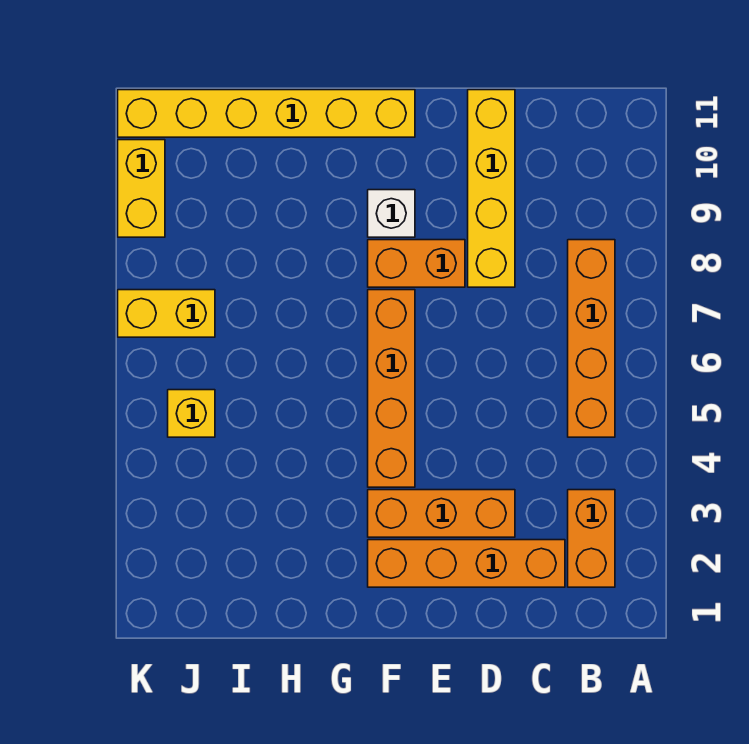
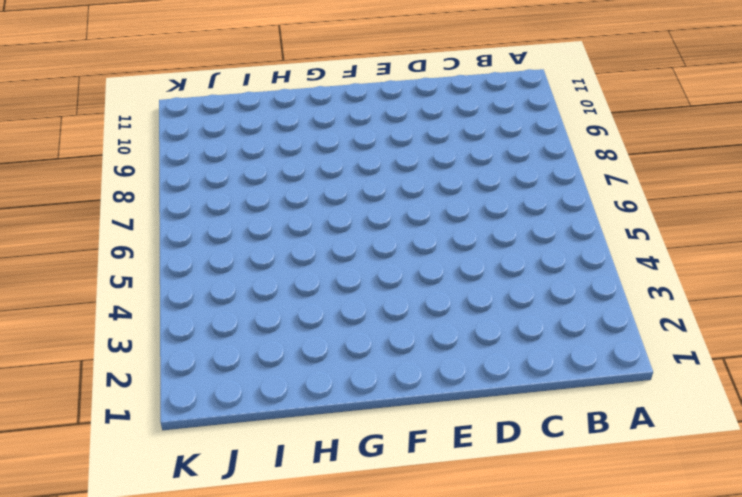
none -> orange brick B2:B3 level 1
none -> orange brick B5:B8 level 1
none -> orange brick C2:F2 level 1

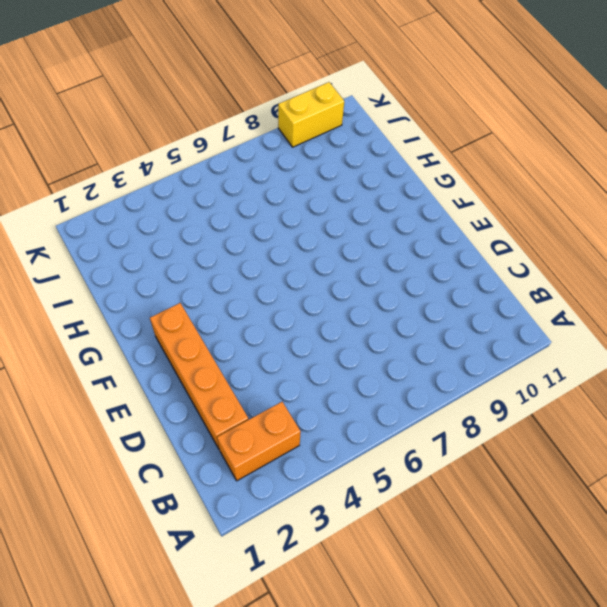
none -> orange brick B5:B8 level 1
none -> orange brick D3:F3 level 1
none -> yellow brick D8:D11 level 1

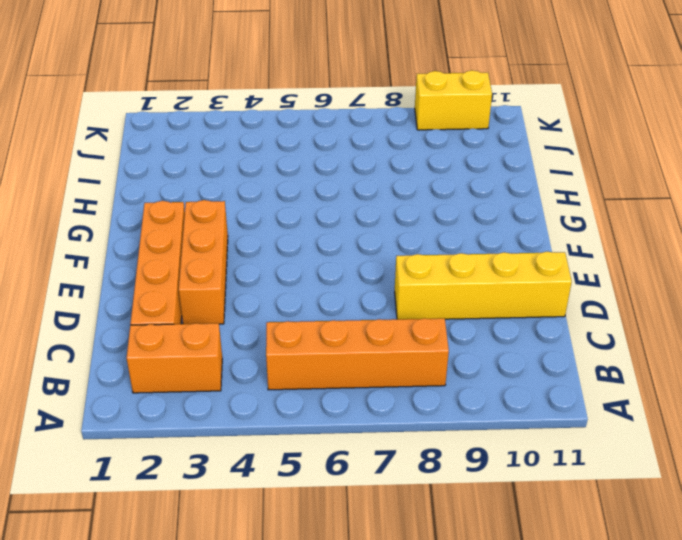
none -> orange brick E8:F8 level 1
none -> orange brick F4:F7 level 1
none -> white brick F9 level 1

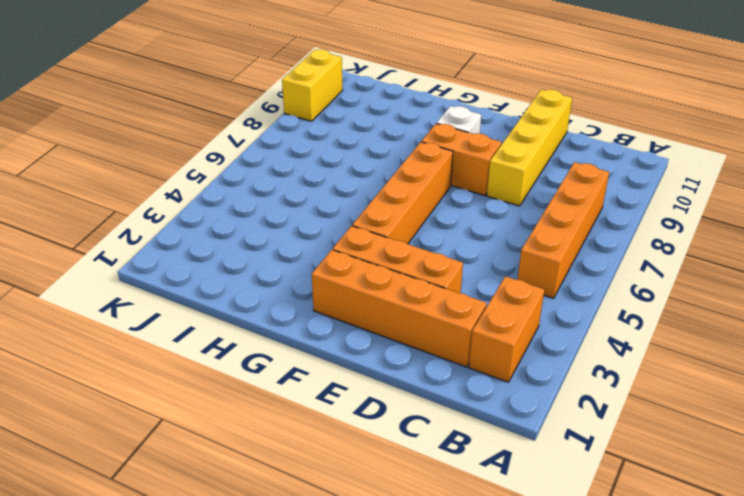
none -> yellow brick F11:K11 level 1
none -> yellow brick J5 level 1
none -> yellow brick J7:K7 level 1

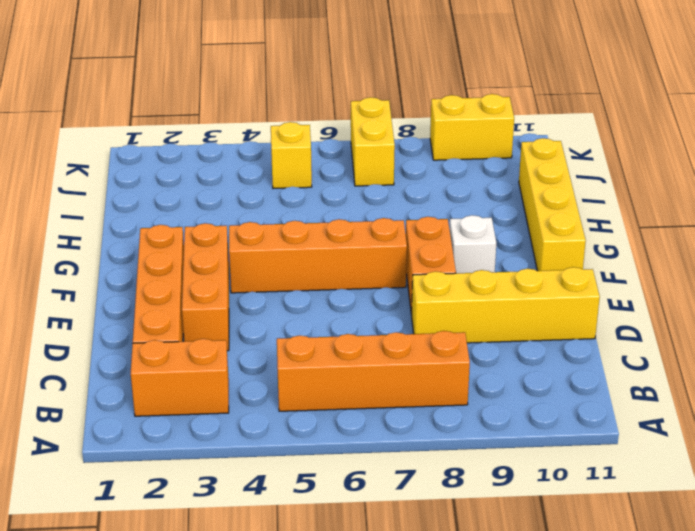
yellow brick F11:I11 level 1 -> yellow brick F11:K11 level 1

